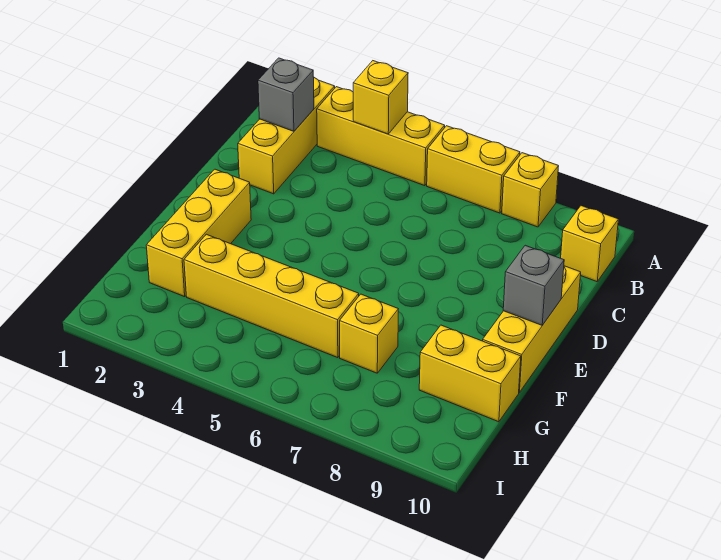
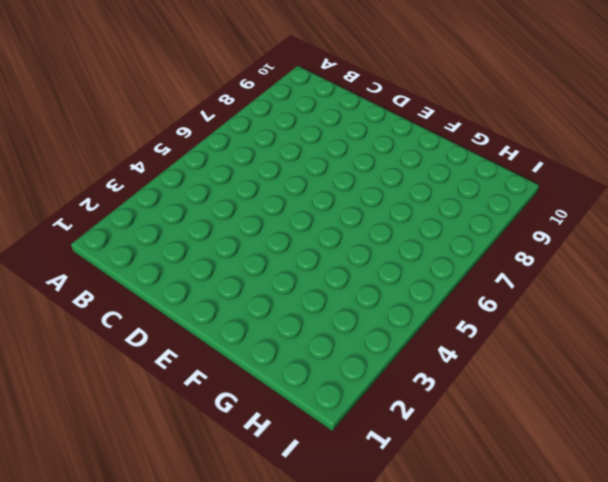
none -> yellow brick A2:C2 level 1
none -> yellow brick A3:A5 level 1
none -> yellow brick A6:A7 level 1

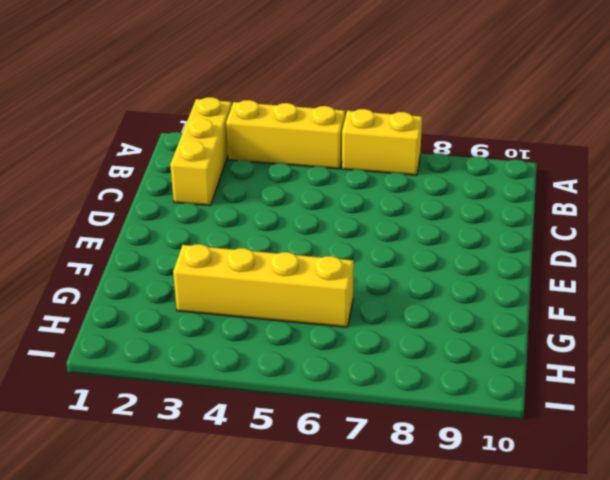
none -> yellow brick A8 level 1
none -> yellow brick B10 level 1
none -> yellow brick D10:F10 level 1

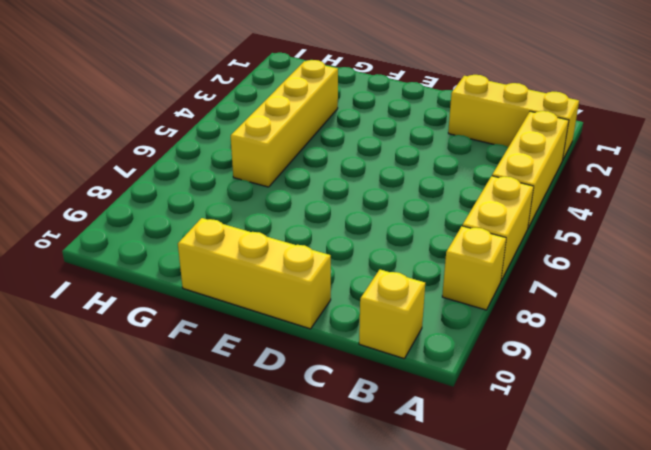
none -> yellow brick E2:G2 level 1
none -> yellow brick G7 level 1
none -> yellow brick G9:G10 level 1

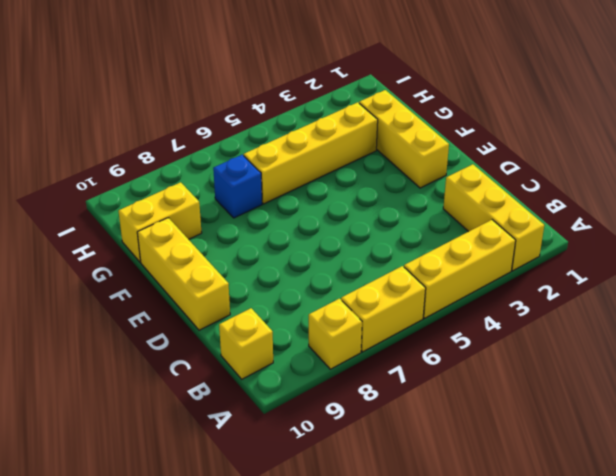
blue brick G7 level 1 -> yellow brick G7 level 1
none -> yellow brick A4 level 2
none -> grey brick B2 level 2
none -> grey brick E10 level 2

